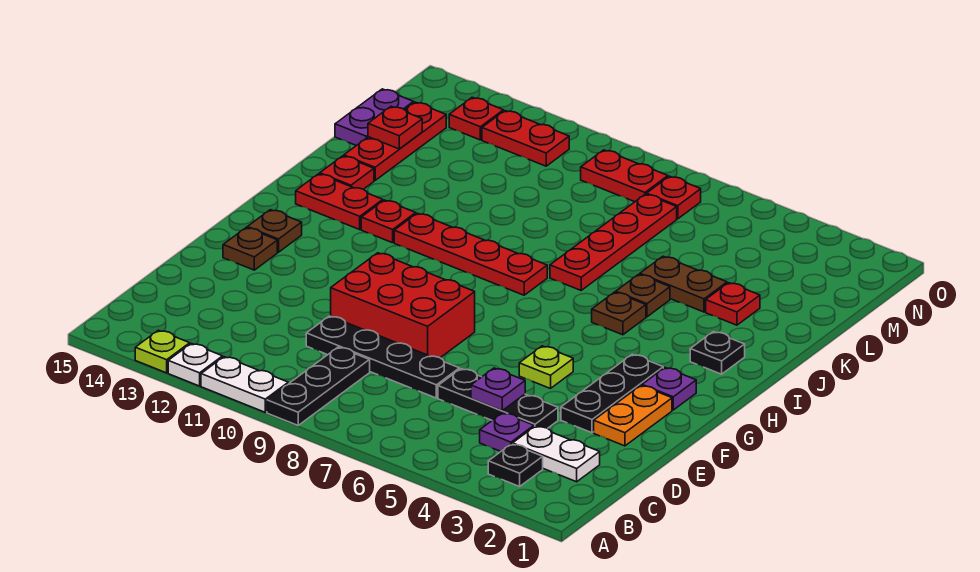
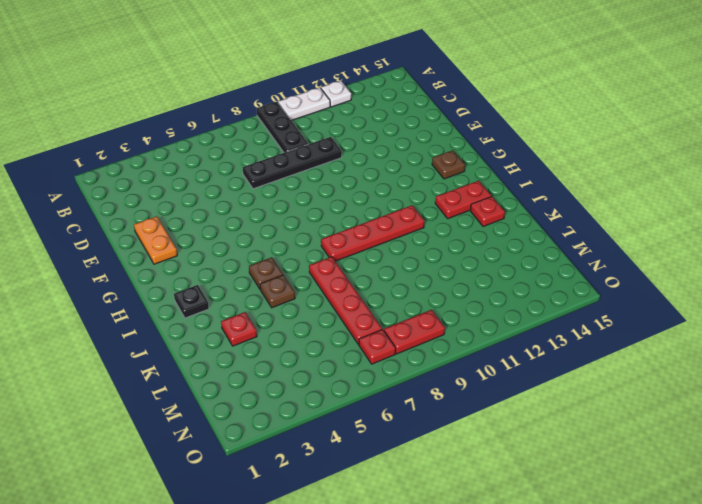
none -> lime plate A13 level 1
none -> black plate B3 level 1
none -> white plate C2:C3 level 1
none -> purple plate C4 level 1

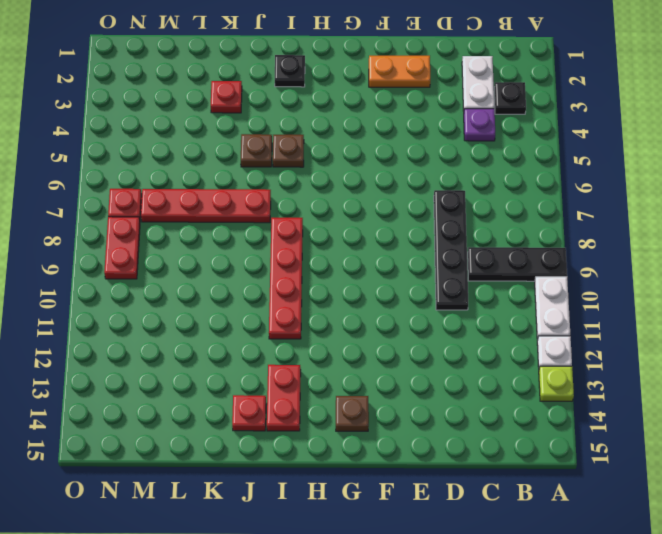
none -> black plate D4:D6 level 1
none -> black plate E3:G3 level 1
none -> red brick E8:F10 level 1
none -> lime plate F5 level 1

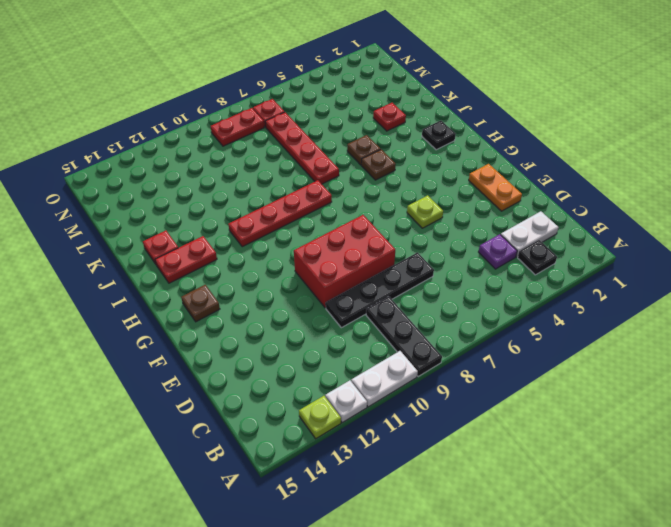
none -> black plate D4:D6 level 1
none -> black plate E3:G3 level 1
none -> brown plate F14 level 1
none -> purple plate G2 level 1

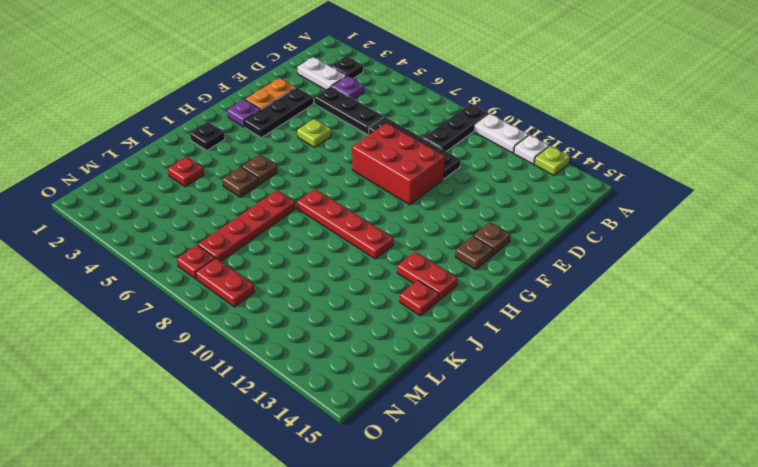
none -> red plate I12 level 1
none -> brown plate K4:K5 level 1
none -> red plate K14:M14 level 1
none -> purple plate L15:M15 level 1

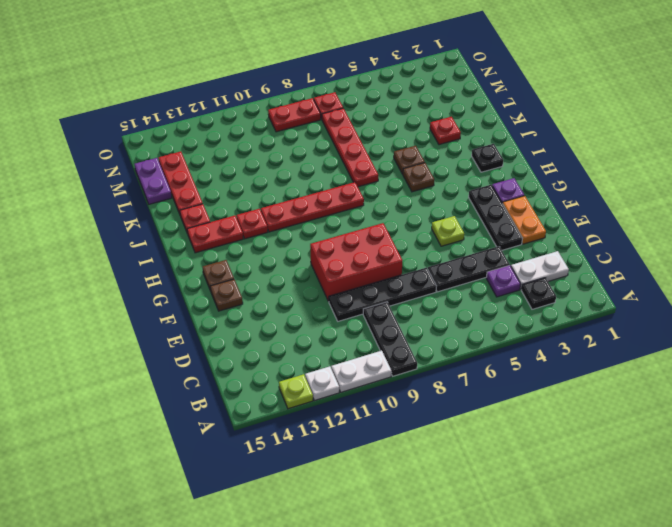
none -> brown plate K4:K5 level 1
none -> red plate N11:N12 level 1
none -> red plate N13 level 1
none -> purple plate D5 level 2

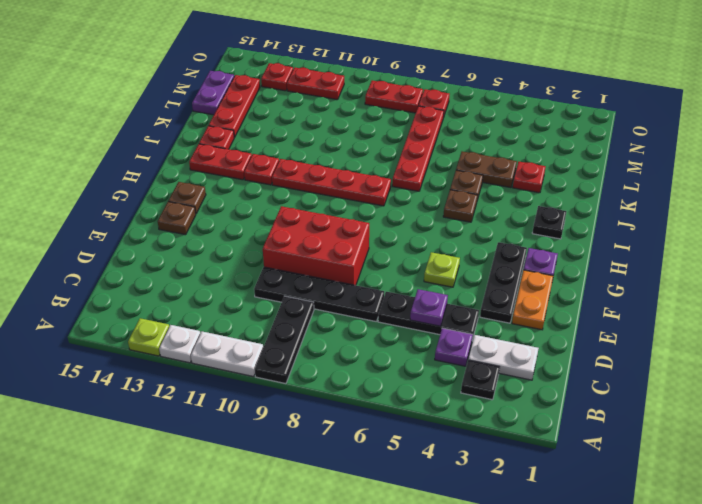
none -> red plate L14 level 2

